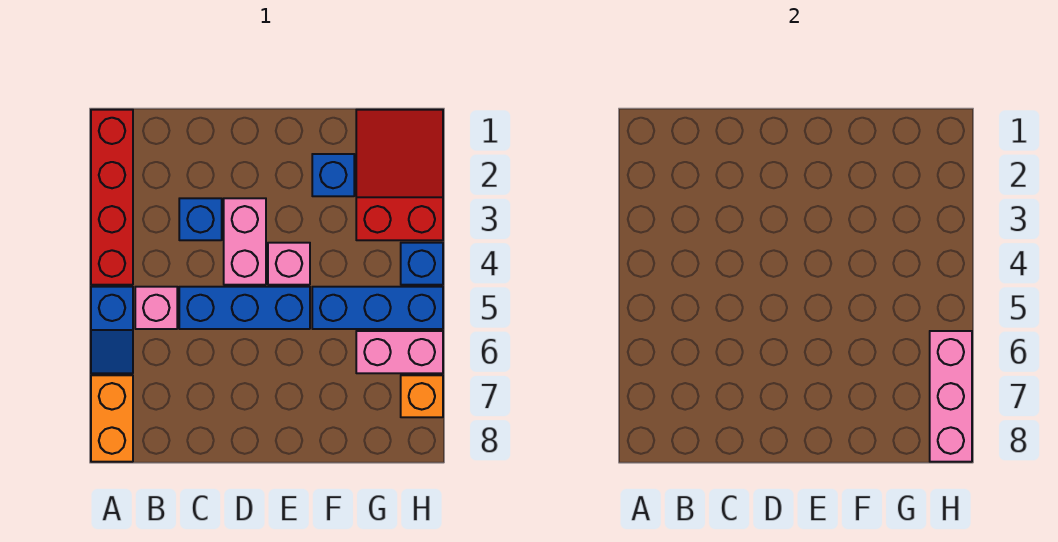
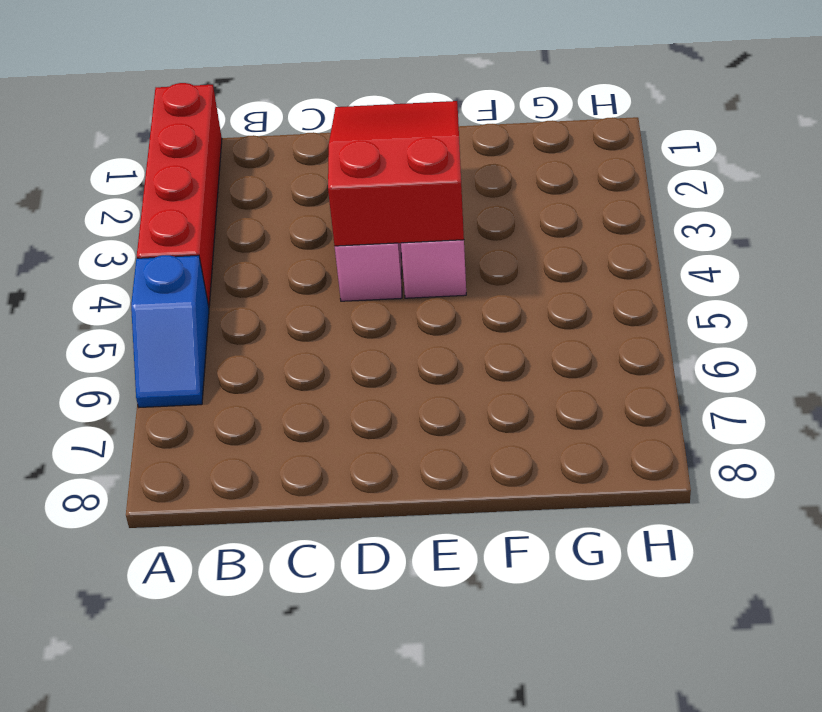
red slope D2:E4 level 2 top 4 -> red slope G1:H3 level 1 top 3
none -> orange brick A7:A8 level 1
none -> pink brick B5 level 1
none -> blue brick C3 level 1

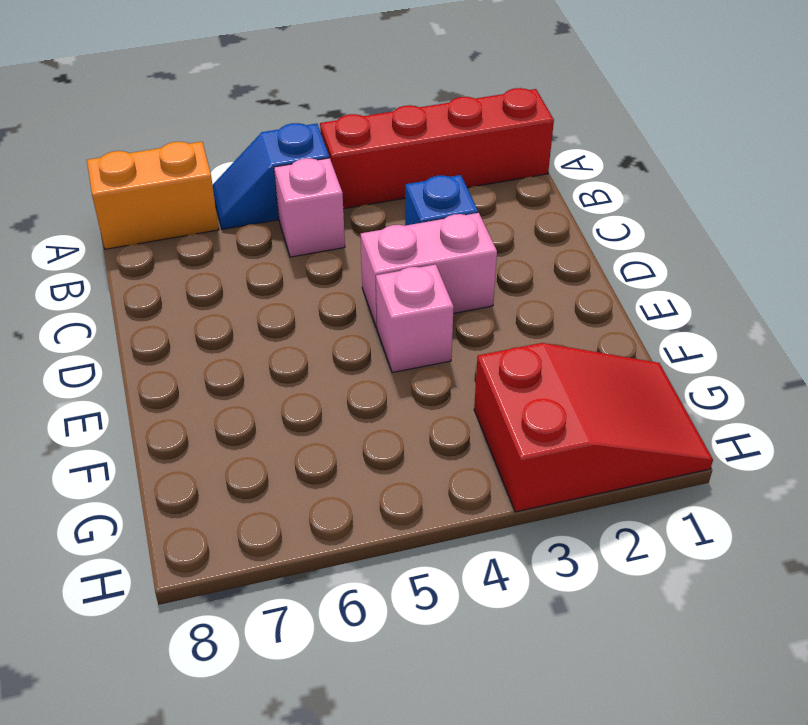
none -> blue brick C5:E5 level 1
none -> blue brick F2 level 1
none -> blue brick F5:H5 level 1

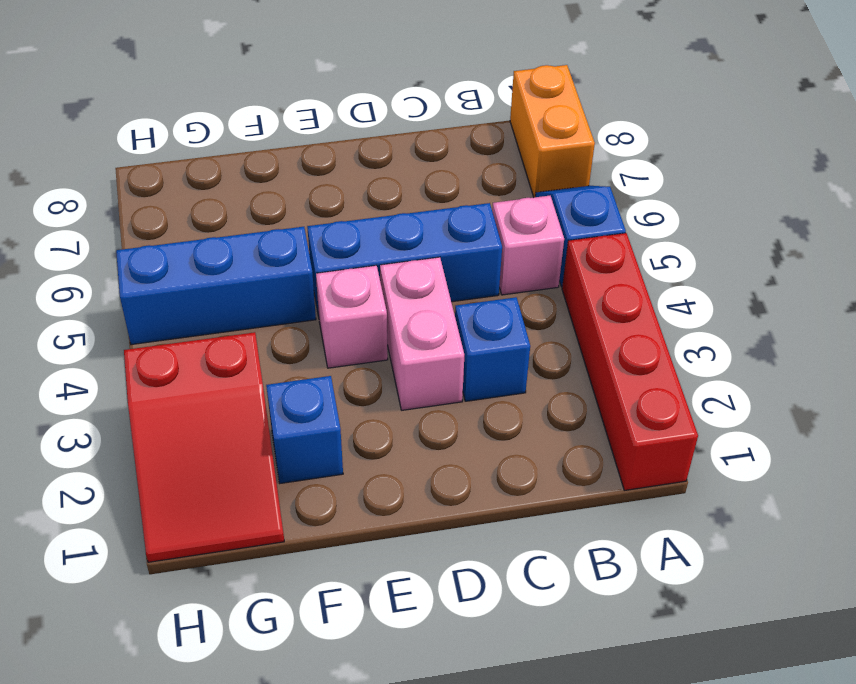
none -> pink brick G6:H6 level 1
none -> blue brick H4 level 1
none -> orange brick H7 level 1

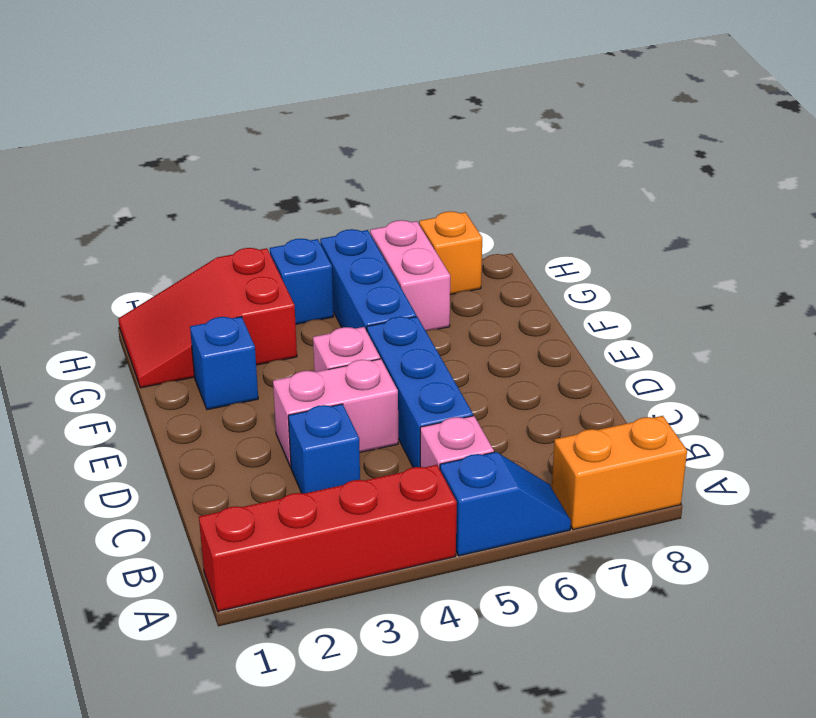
none -> pink brick H6:H8 level 2

